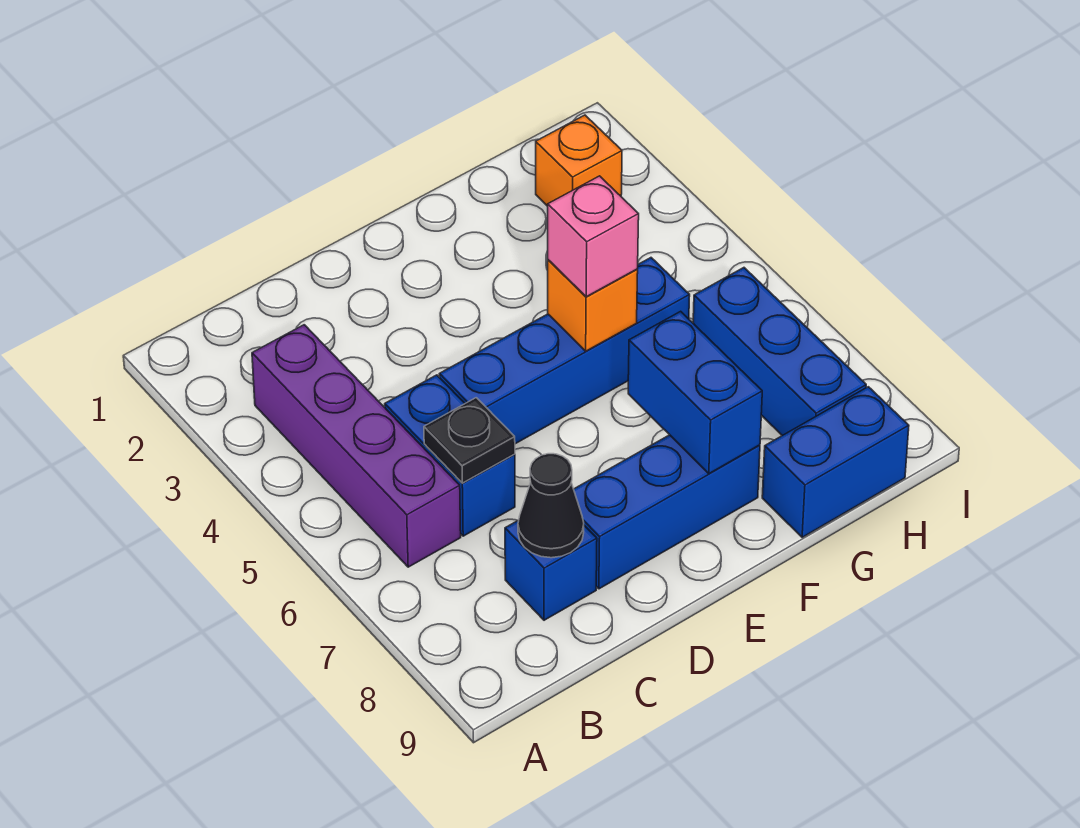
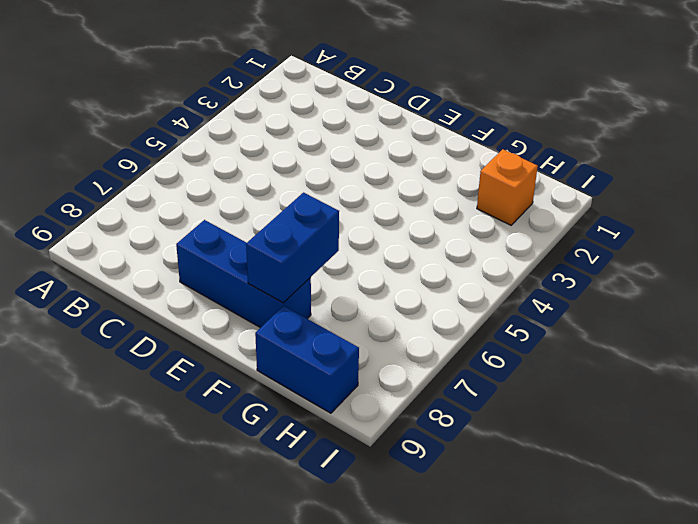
none -> purple brick B3:B6 level 1
none -> blue brick C5:C6 level 1
none -> blue brick C8 level 1

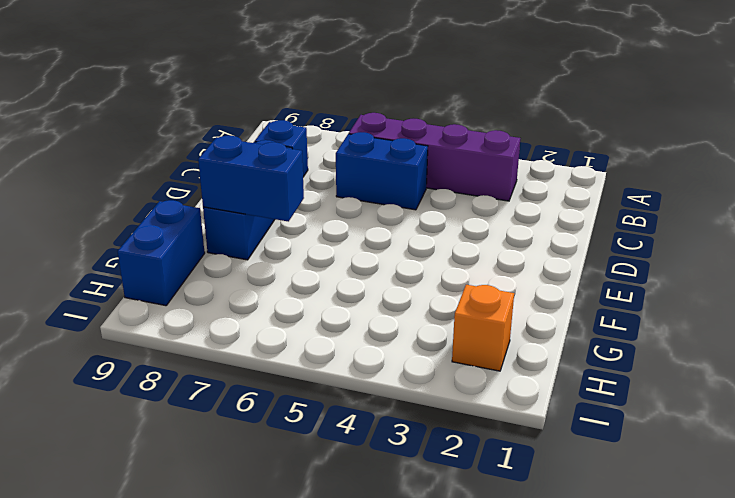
none -> blue brick D5:G5 level 1
none -> blue brick H6:H8 level 1
none -> black plate C6 level 2

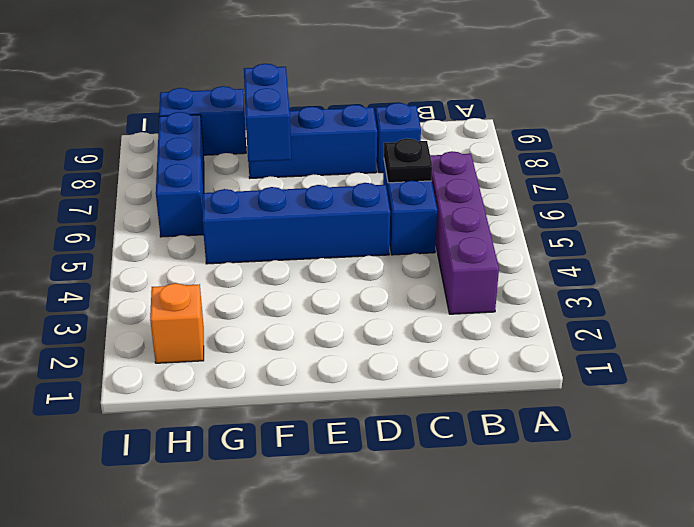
none -> black cone C8 level 2
none -> orange brick F5 level 2
none -> pink brick F5 level 3

